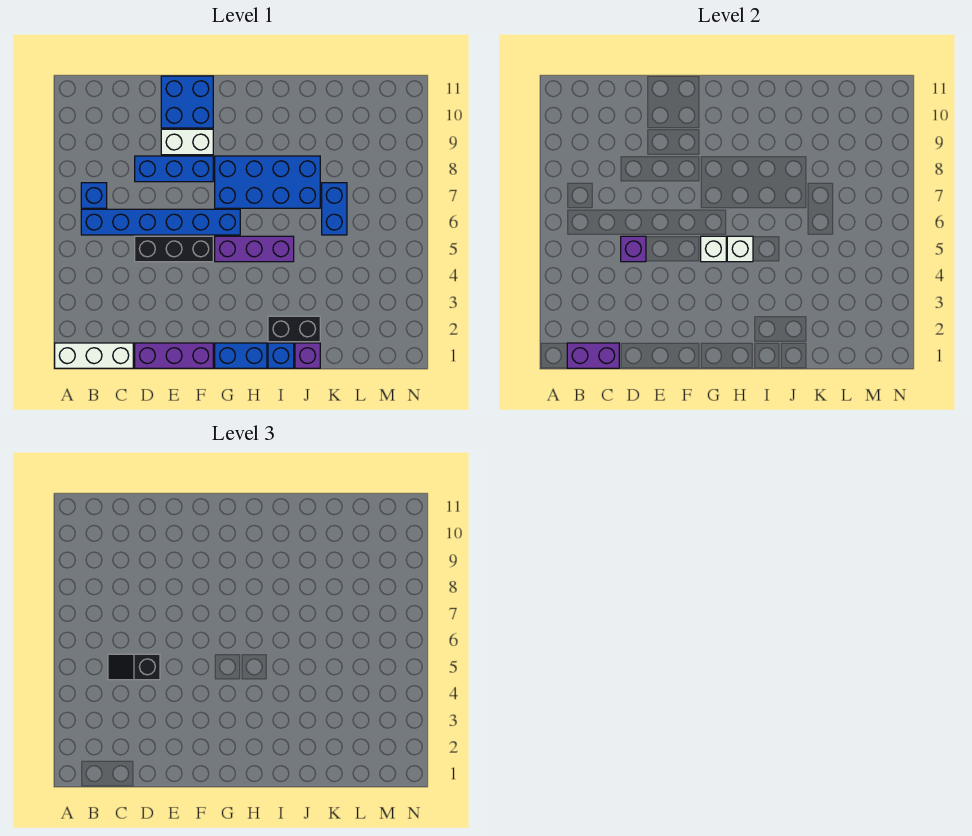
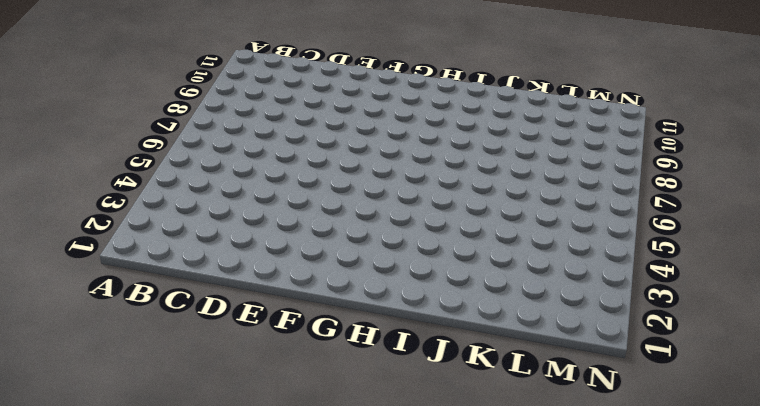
none -> white brick A1:C1 level 1
none -> blue brick B6:G6 level 1
none -> blue brick B7 level 1

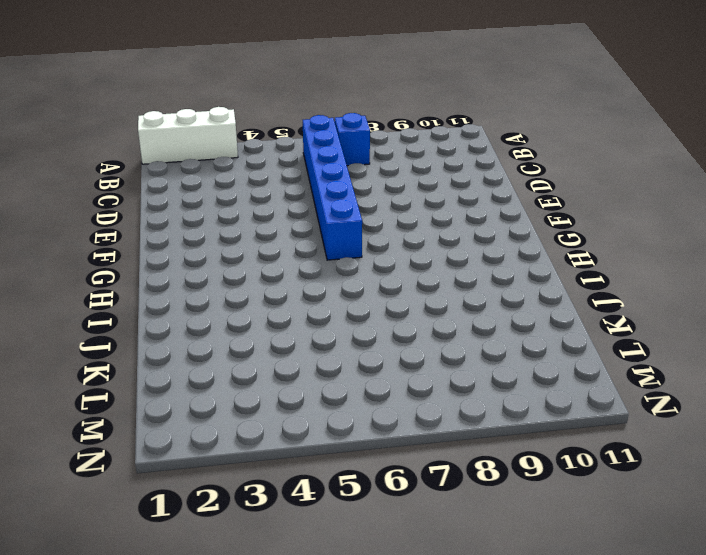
white brick A1:A3 level 1 -> white brick A1:C1 level 1
none -> purple brick D1:F1 level 1
none -> black brick D5:F5 level 1
none -> blue brick D8:F8 level 1

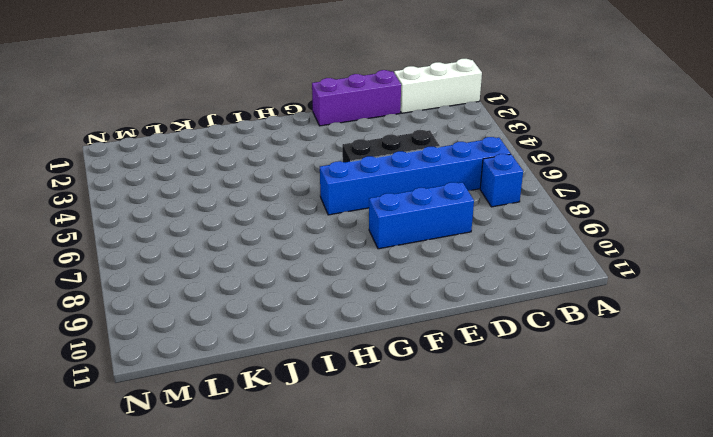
none -> white brick E9:F9 level 1
none -> blue brick E10:F11 level 1
none -> blue brick G1:H1 level 1

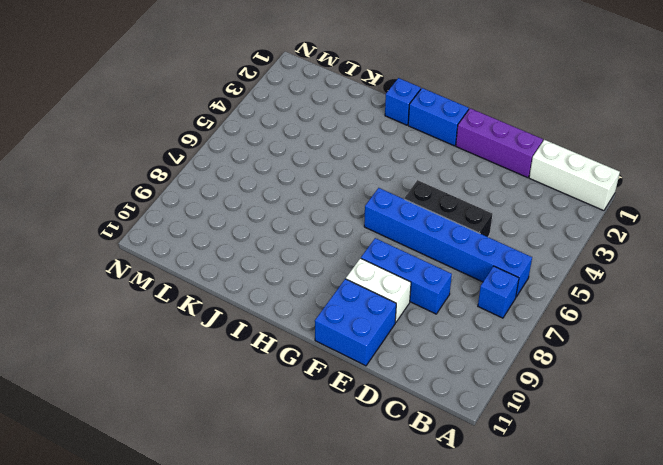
none -> purple brick G5:I5 level 1
none -> blue brick G7:J8 level 1
none -> black brick I2:J2 level 1

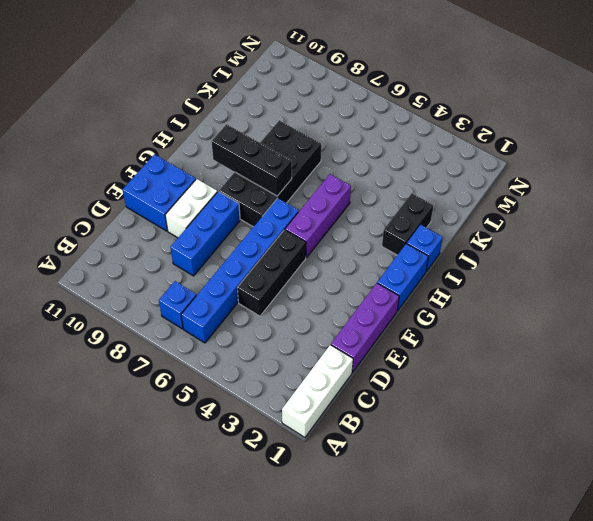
black brick G7:J8 level 1 -> blue brick G7:J8 level 1
black brick H7:H9 level 2 -> none
none -> purple brick J1 level 1
none -> blue brick K6:K7 level 1
none -> purple brick B1:C1 level 2

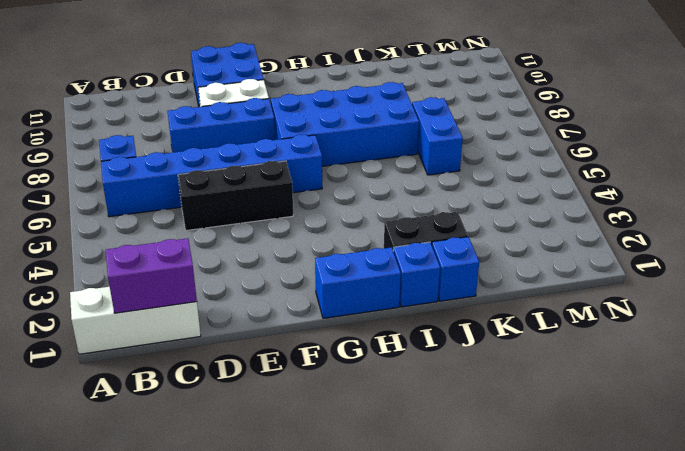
blue brick J1 level 1 -> purple brick J1 level 1
none -> purple brick D1:F1 level 1
none -> purple brick G5:I5 level 1
none -> purple brick D5 level 2

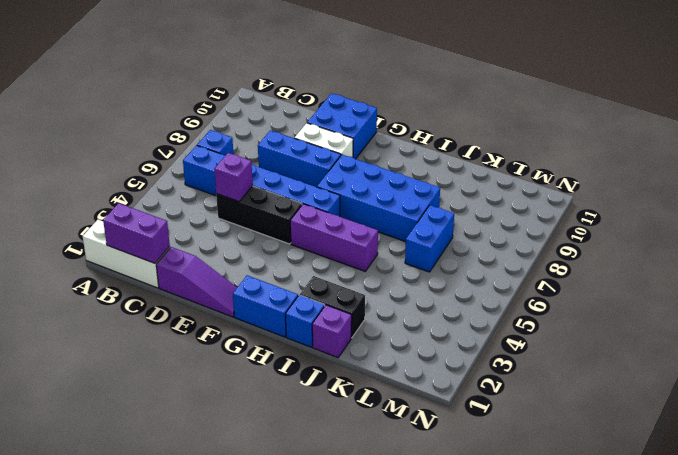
purple slope D1:F1 level 1 top D -> purple brick D1:F1 level 1
none -> white brick G5 level 2
none -> white brick H5 level 2
none -> black slope C5:D5 level 3 top D

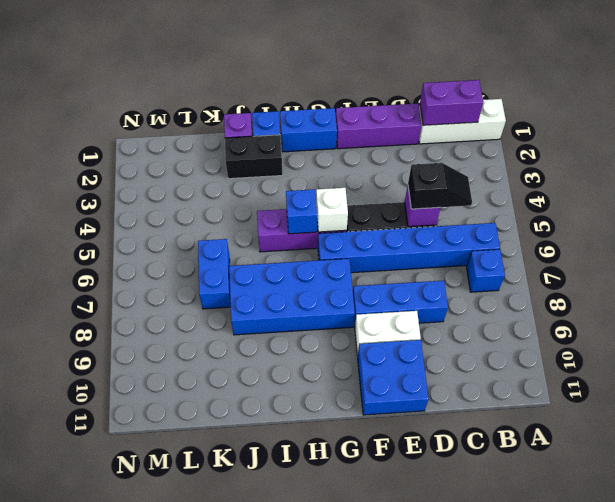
blue brick H5 level 2 -> white brick H5 level 2

